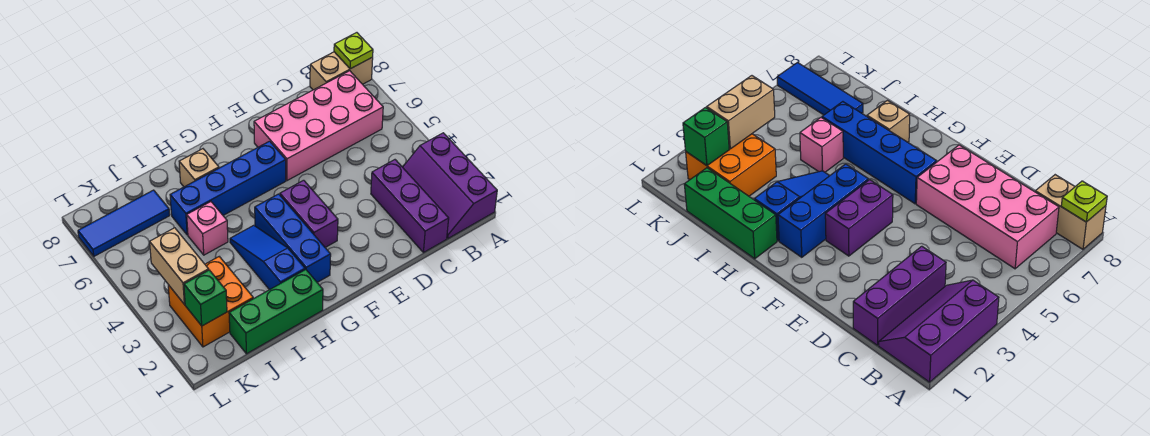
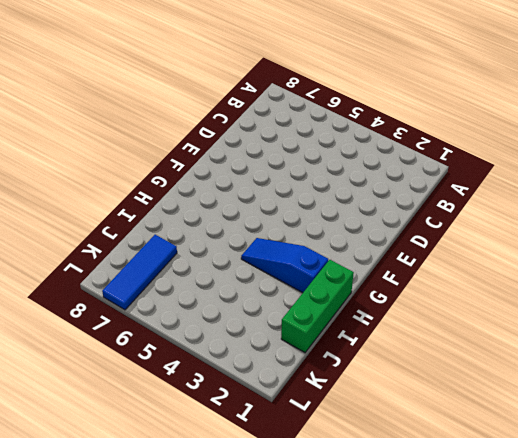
none -> purple slope A1:B3 level 1 top A
none -> tan brick A8:B8 level 1
none -> pink brick B6:E7 level 1

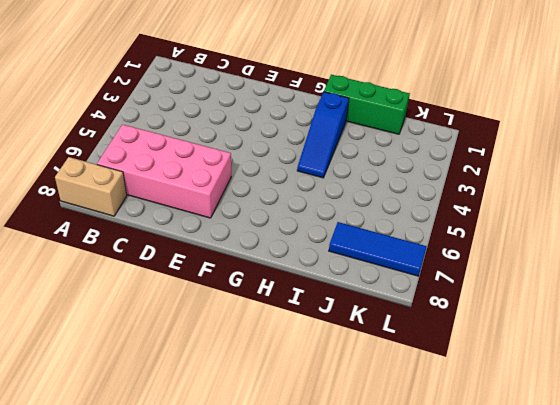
none -> purple slope A1:B3 level 1 top A
none -> purple brick C1:C3 level 1
none -> purple brick F3:F4 level 1

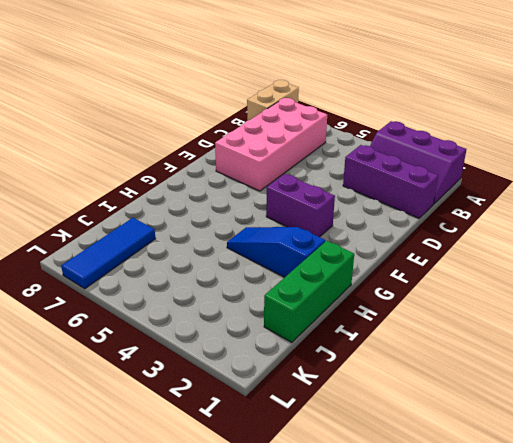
none -> blue brick F6:I6 level 1
none -> blue brick G2:G4 level 1
none -> tan brick H7 level 1

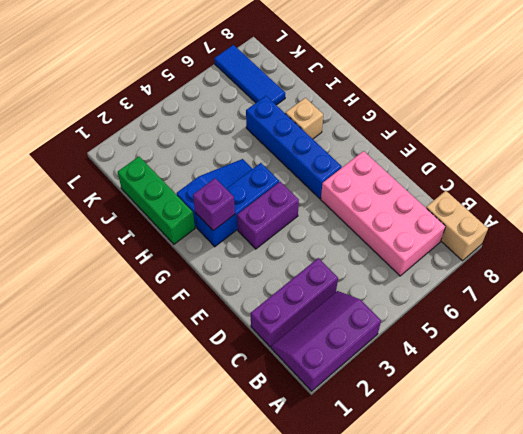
purple brick G2 level 2 -> none
none -> pink brick I5 level 1
none -> orange brick J2:K3 level 1
none -> lime plate A8 level 2

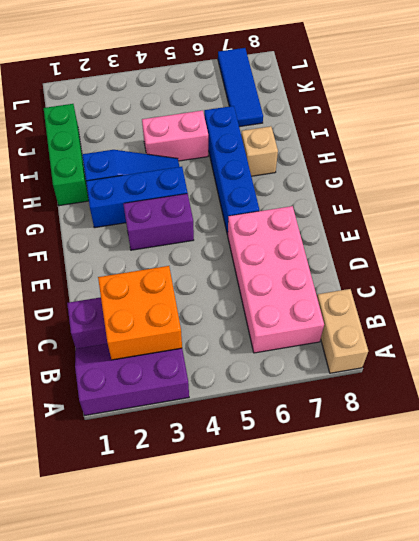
orange brick B2:C3 level 2 -> orange brick J2:K3 level 1
pink brick I4:I5 level 1 -> pink brick I5 level 1
none -> lime plate A8 level 2
none -> green brick K2 level 2
none -> tan brick K3:K4 level 2

